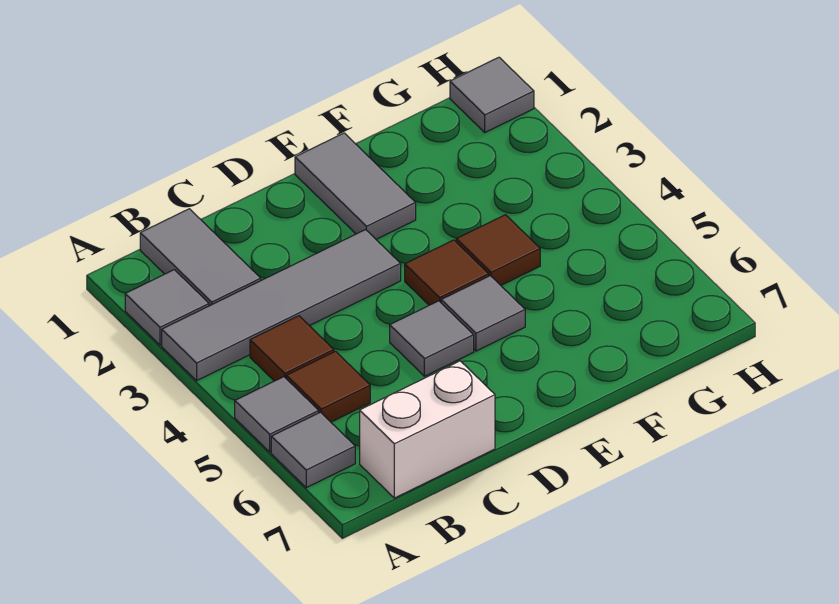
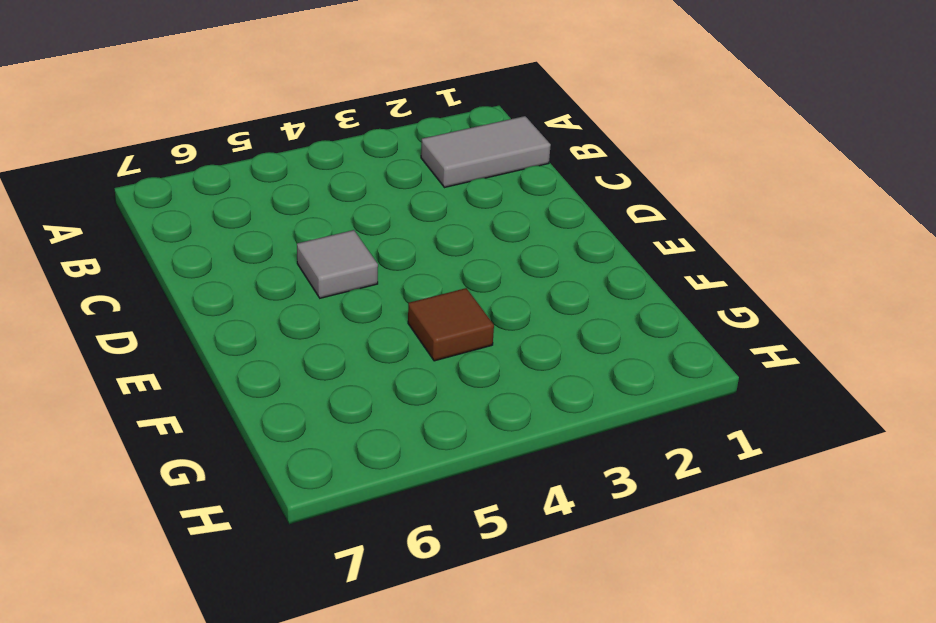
none -> grey tile A2 level 1
none -> grey tile A3:D3 level 1
none -> grey tile A5 level 1

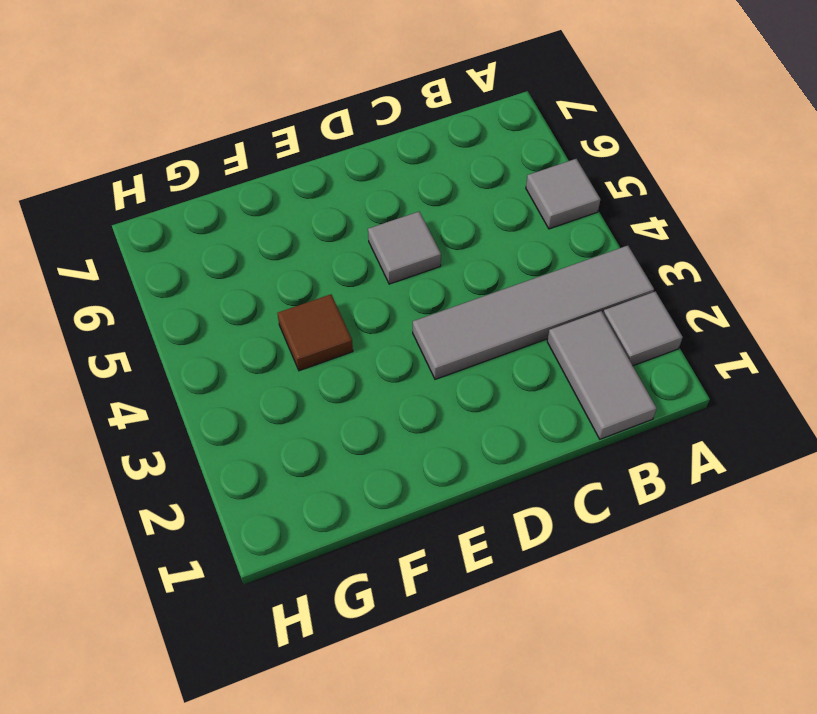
none -> grey tile A6 level 1
none -> brown tile B4 level 1
none -> brown tile B5 level 1

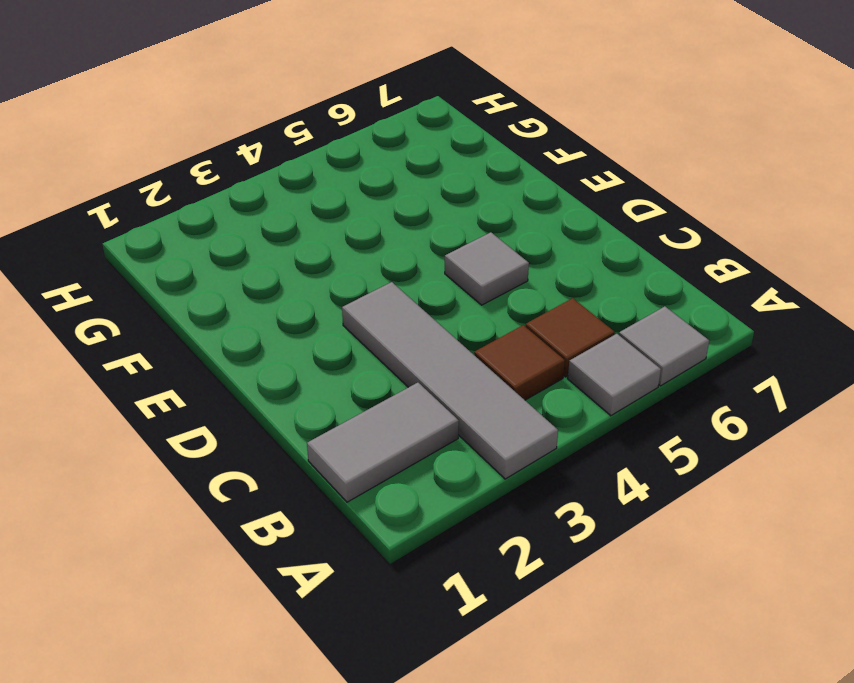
none -> grey tile A2 level 1
none -> white brick B7:C7 level 1
none -> grey tile E1:E2 level 1

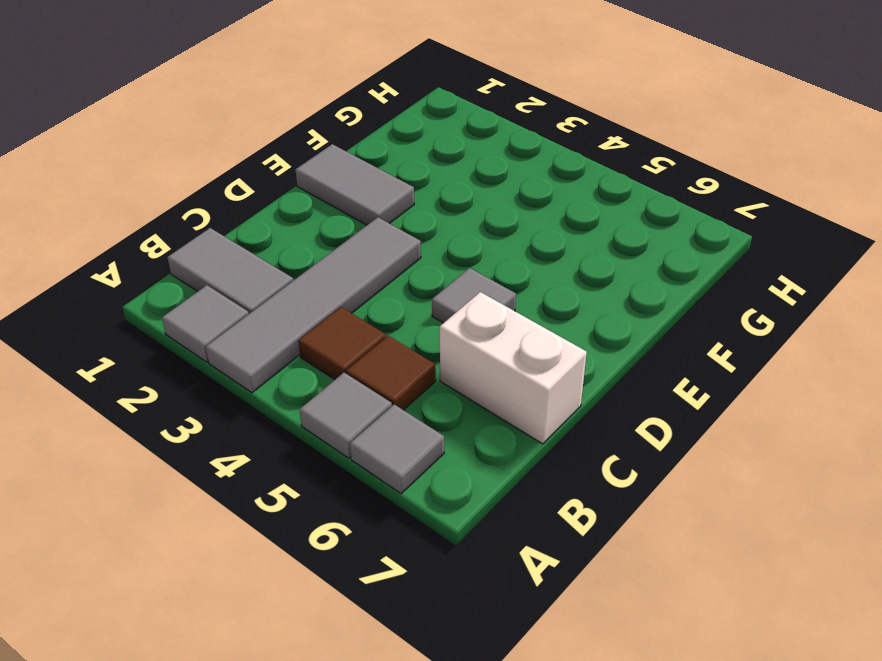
white brick C6:C7 level 1 -> white brick B7:C7 level 1
none -> brown tile E4 level 1
none -> grey tile E5 level 1
none -> brown tile F4 level 1

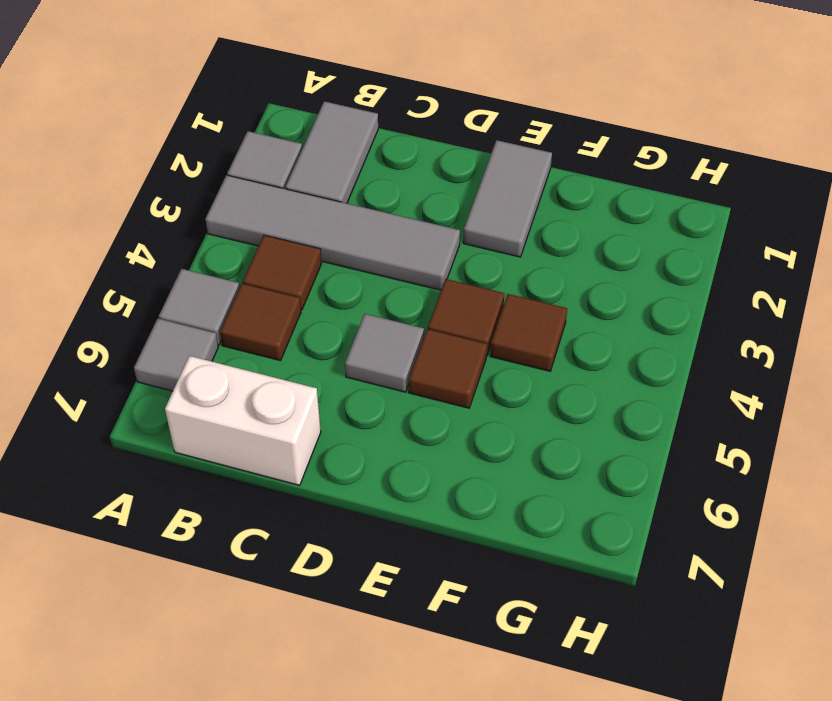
brown tile E5 level 1 -> grey tile E5 level 1
none -> grey tile H1 level 1

